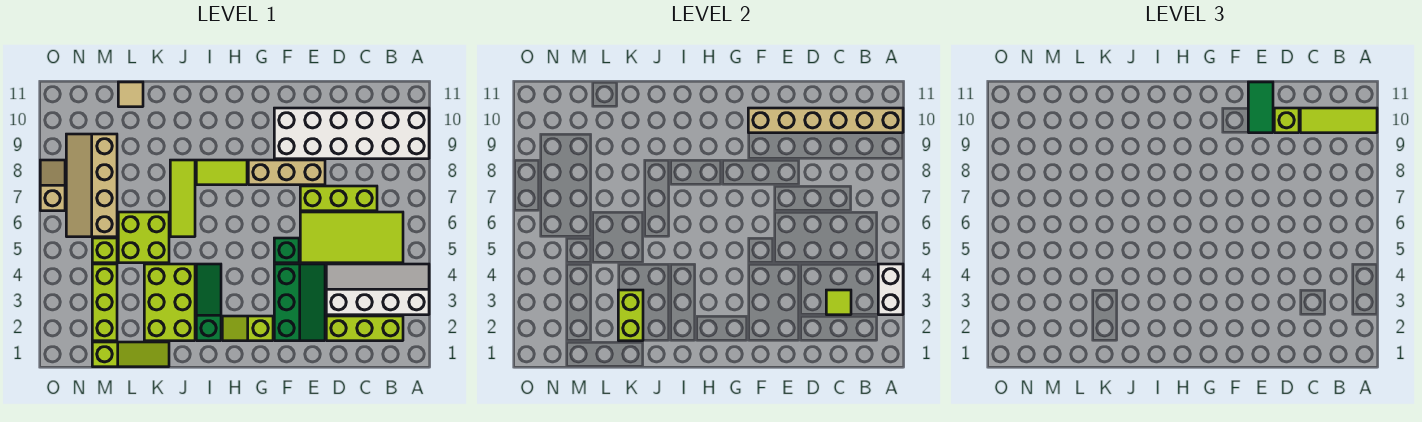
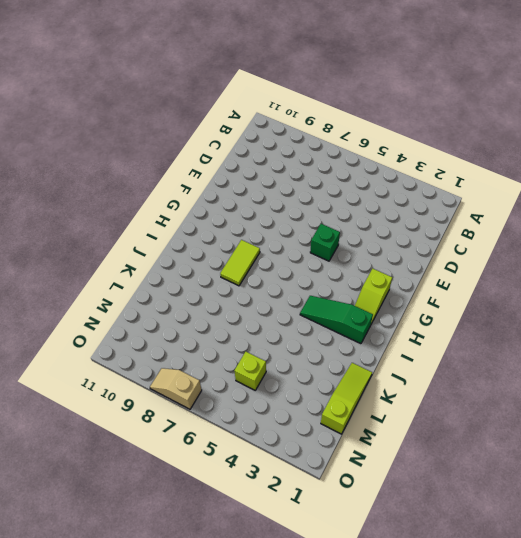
none -> white slope A3:D4 level 1 top 3
none -> white brick A9:F10 level 1
none -> lime brick B2:D2 level 1

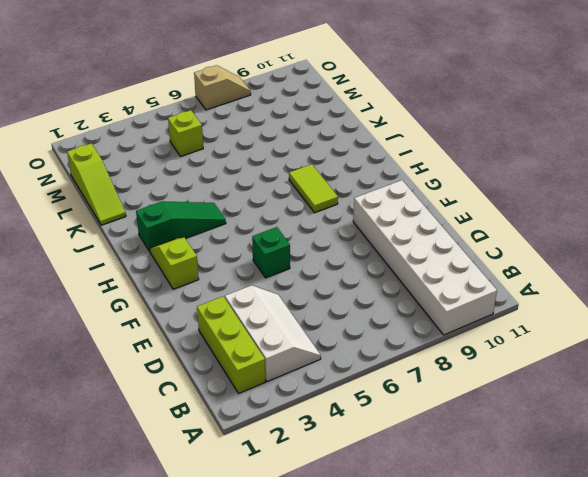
white slope B3:D4 level 1 top 3 -> white slope A3:D4 level 1 top 3
none -> lime tile B5:E6 level 1
none -> lime brick C7:E7 level 1
none -> green slope E2:F4 level 1 top F

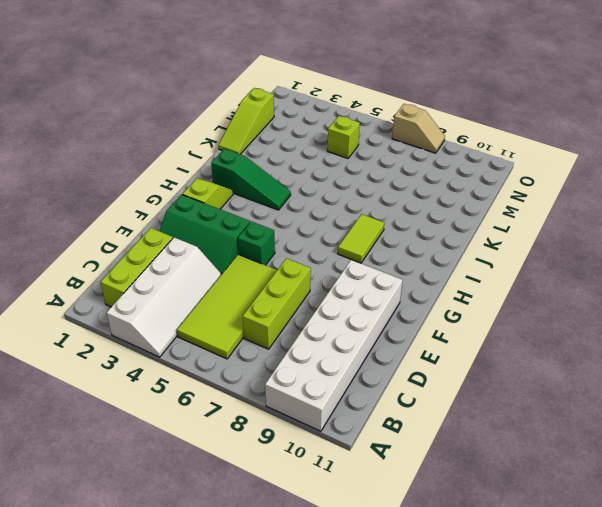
none -> tan brick E8:G8 level 1
none -> lime brick J2:K4 level 1
none -> lime tile J6:J8 level 1

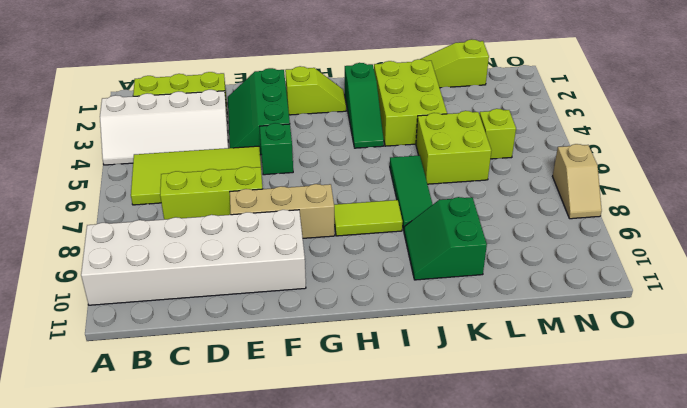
green tile J6:J8 level 1 -> lime tile J6:J8 level 1
green slope J9:K10 level 1 top K -> none
none -> tan tile L11 level 1
none -> lime brick M2:M4 level 1
none -> tan slope M6:N9 level 1 top M

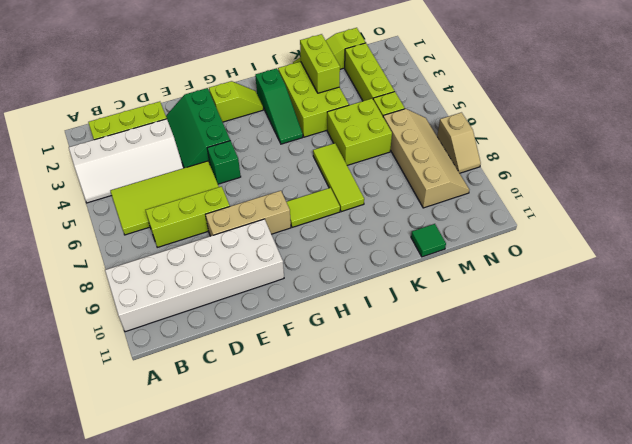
green tile L11 level 1 -> tan tile L11 level 1
none -> white brick A3:A4 level 2
none -> tan brick A10:F10 level 2
none -> lime tile C3 level 2

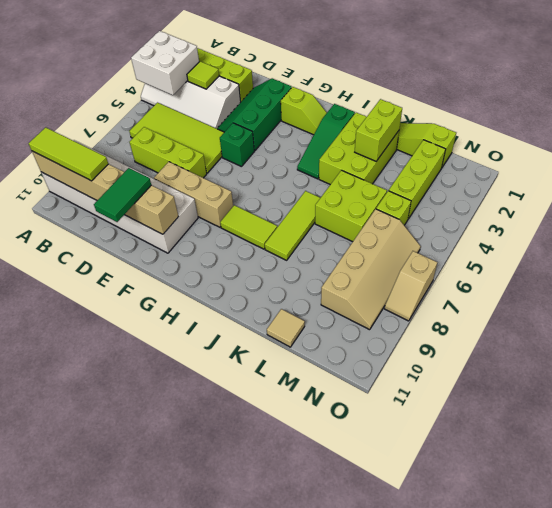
white brick A3:B4 level 2 -> white brick A3:A4 level 2
none -> lime brick D10 level 3

